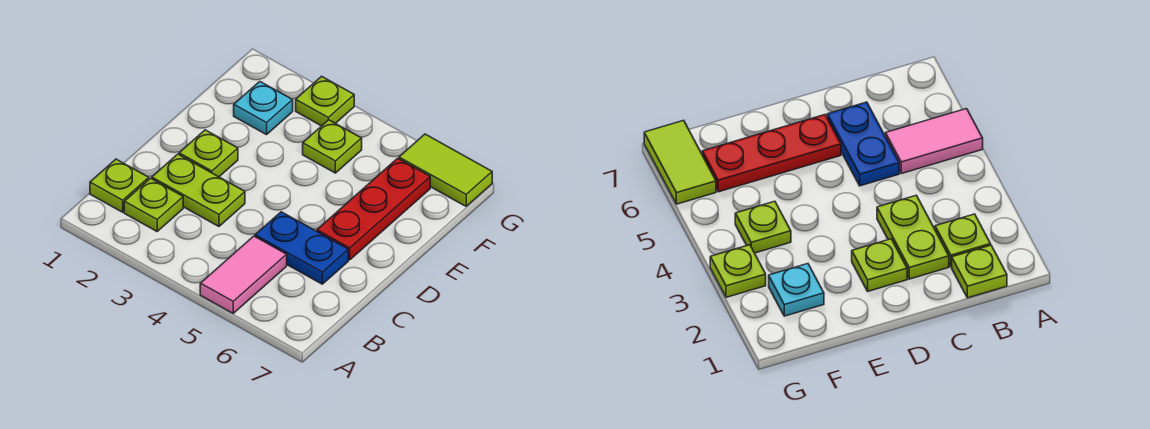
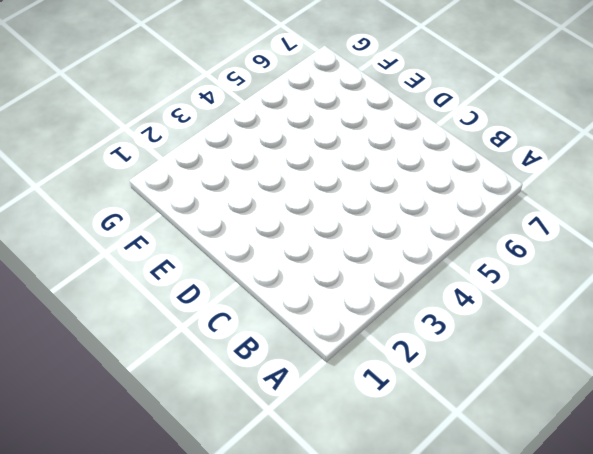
none -> pink tile A5:B5 level 1
none -> lime plate B1 level 1

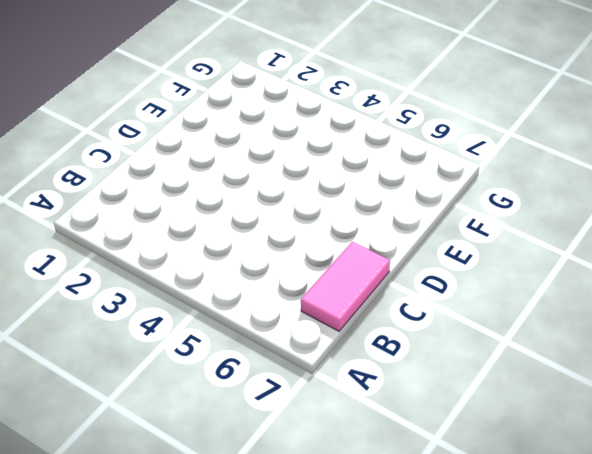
pink tile B7:C7 level 1 -> pink tile A5:B5 level 1
none -> lime plate B1 level 1
none -> lime plate B2 level 1

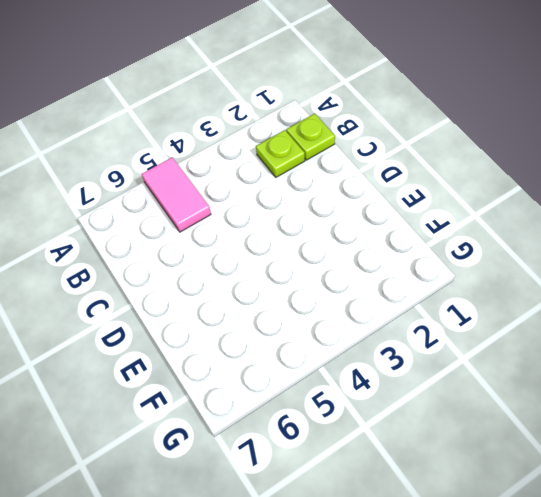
none -> lime plate C2:C3 level 1
none -> blue plate C5:C6 level 1

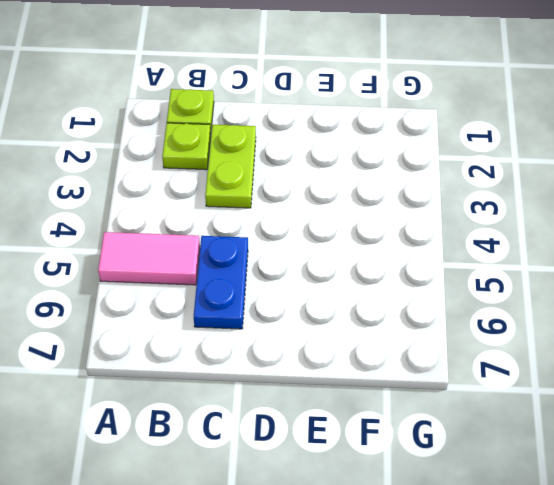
none -> lime plate D2 level 1
none -> red plate D6:F6 level 1

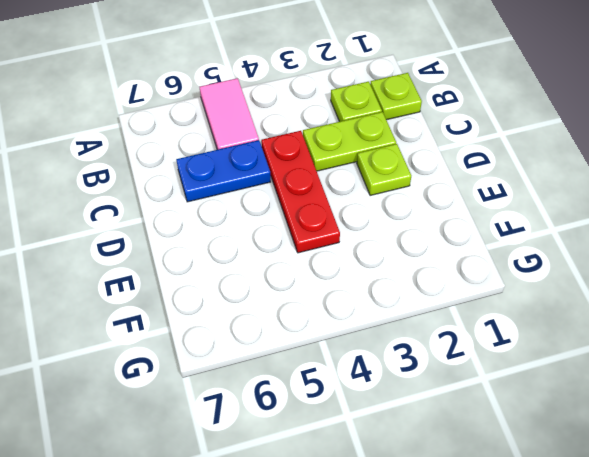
red plate C4:E4 level 1 -> red plate D6:F6 level 1
none -> cyan plate F2 level 1
none -> lime plate F4 level 1

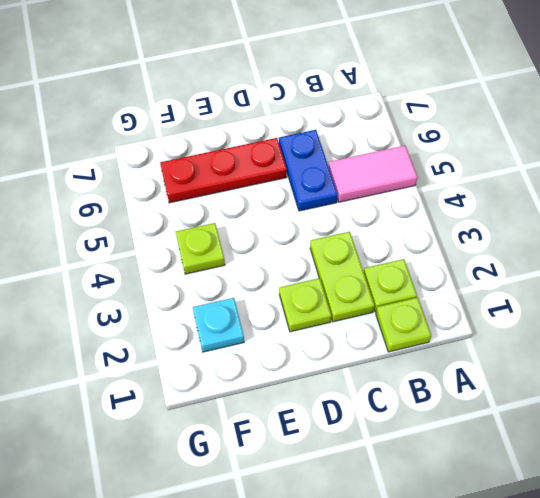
none -> lime plate G3 level 1
none -> lime tile G6:G7 level 1

